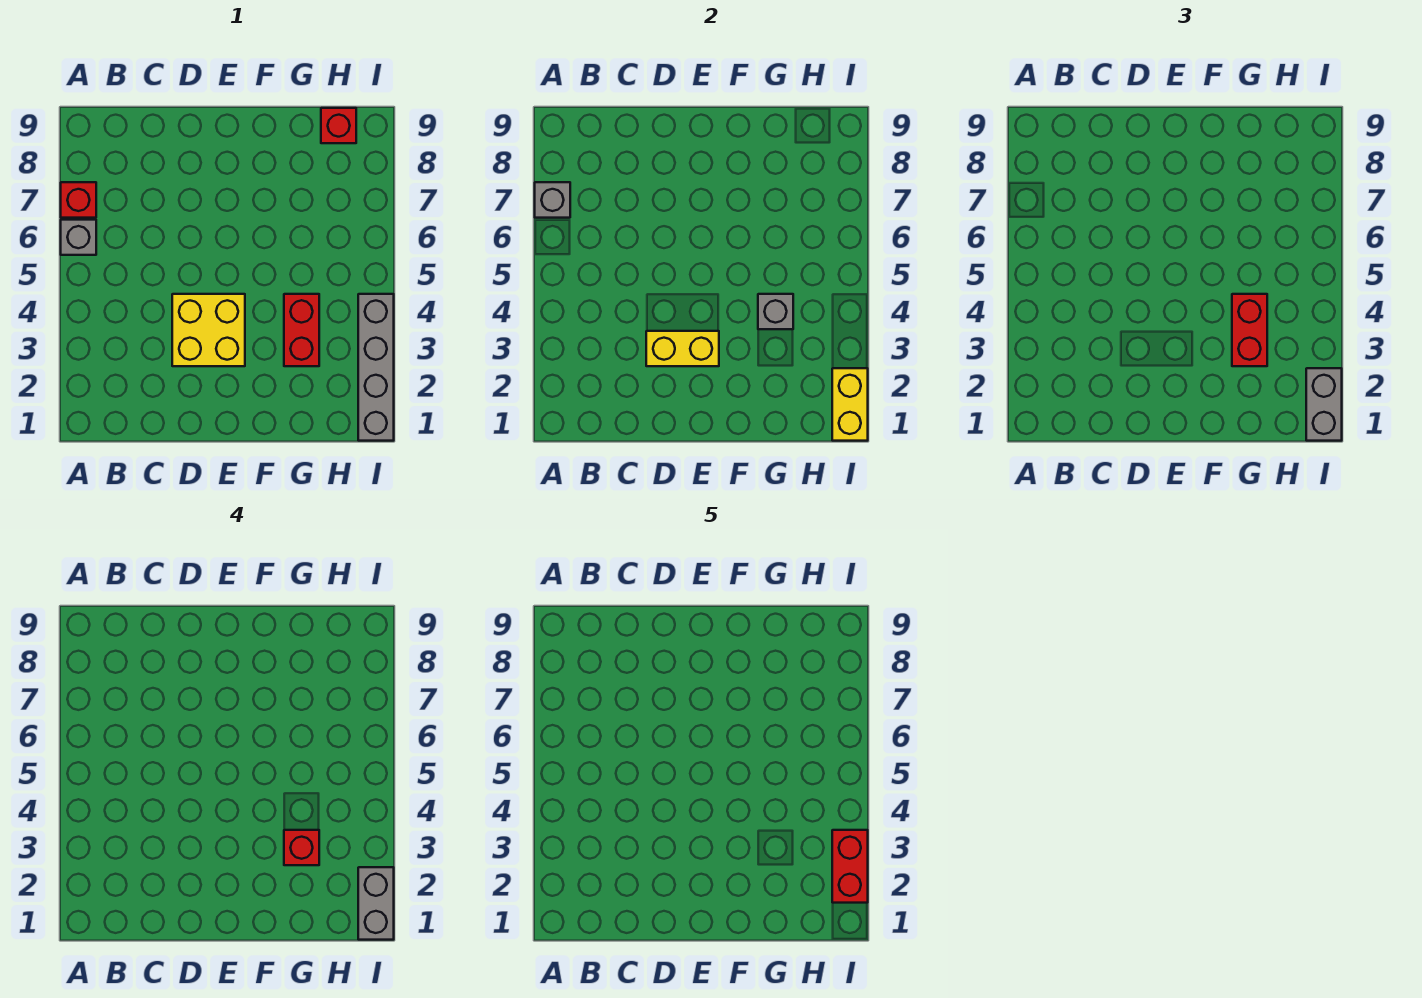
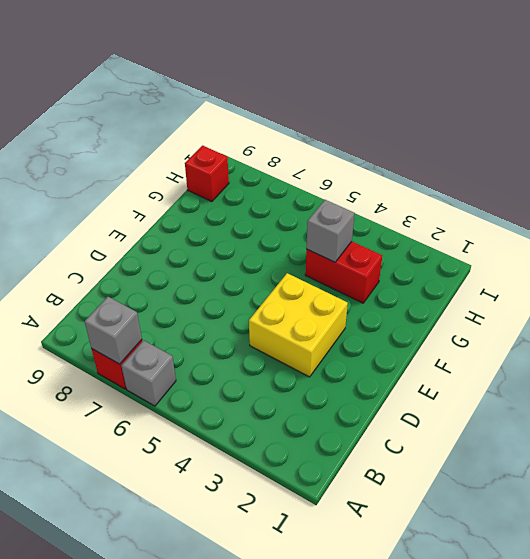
none -> grey brick I1:I4 level 1
none -> yellow brick D3:E3 level 2
none -> yellow brick I1:I2 level 2

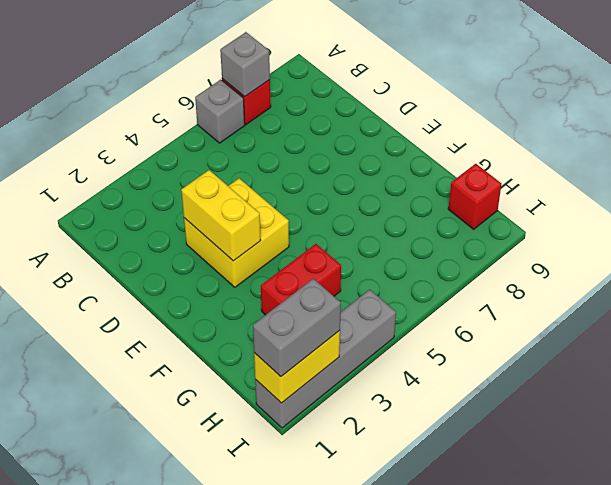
none -> grey brick G4 level 2
none -> red brick G3:G4 level 3
none -> red brick G3 level 4

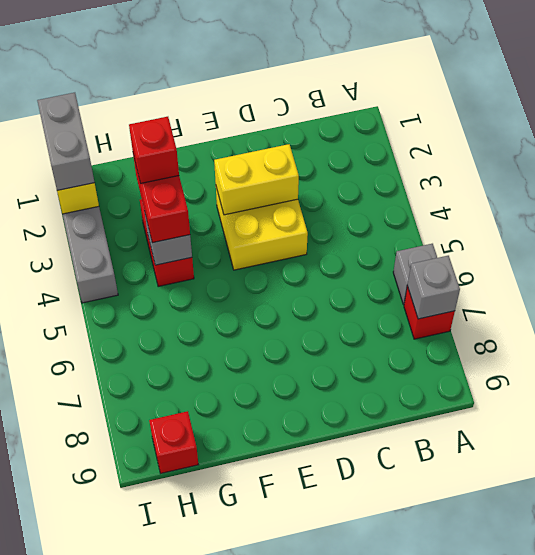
none -> grey brick I1:I2 level 4
none -> red brick I2:I3 level 5

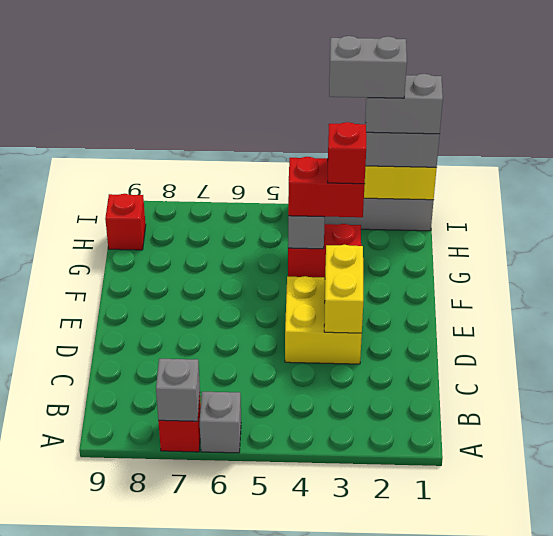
grey brick I2:I3 level 5 -> red brick I2:I3 level 5

